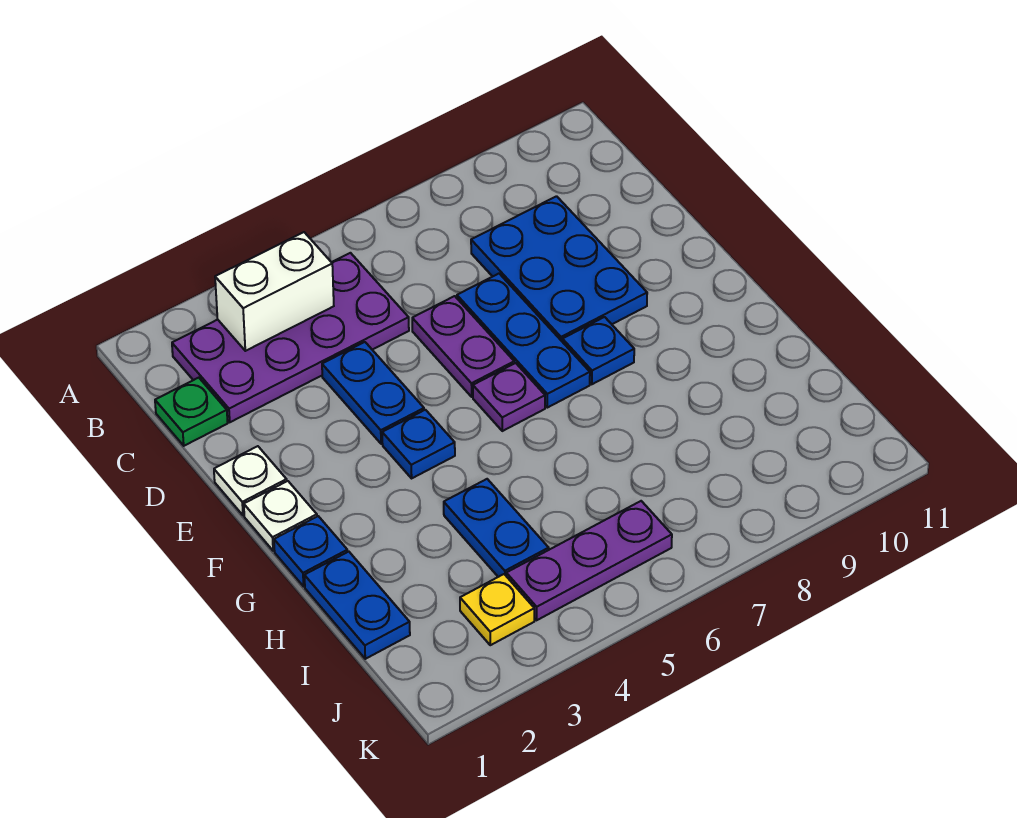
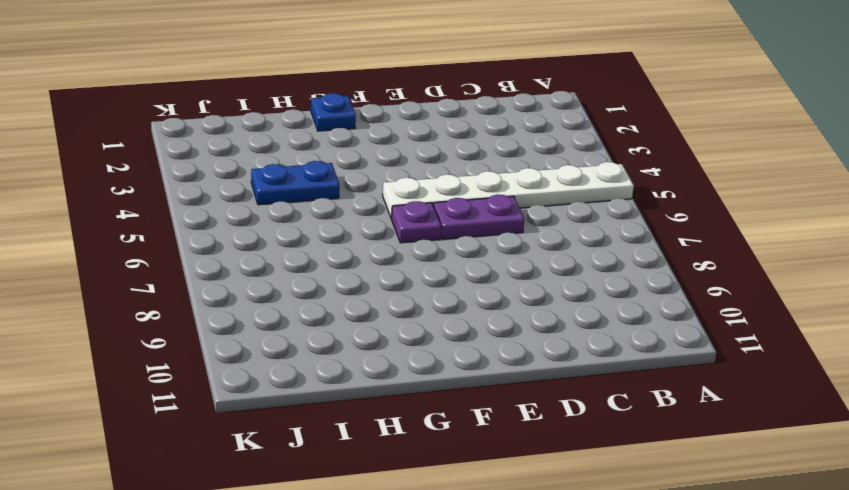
white plate A5:F5 level 1 -> purple plate B2:C5 level 1
none -> green plate C1 level 1
none -> blue plate C8:E9 level 1
none -> blue plate D4:E4 level 1

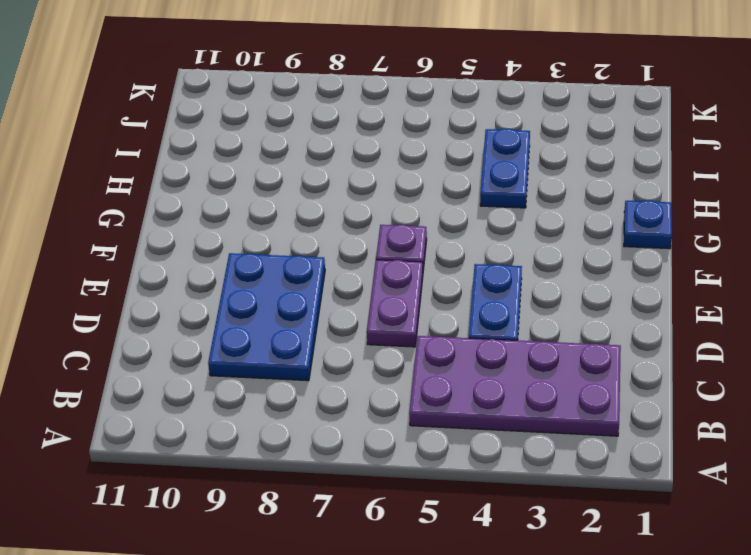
none -> green plate C1 level 1
none -> blue plate D7:F7 level 1
none -> white plate E1 level 1

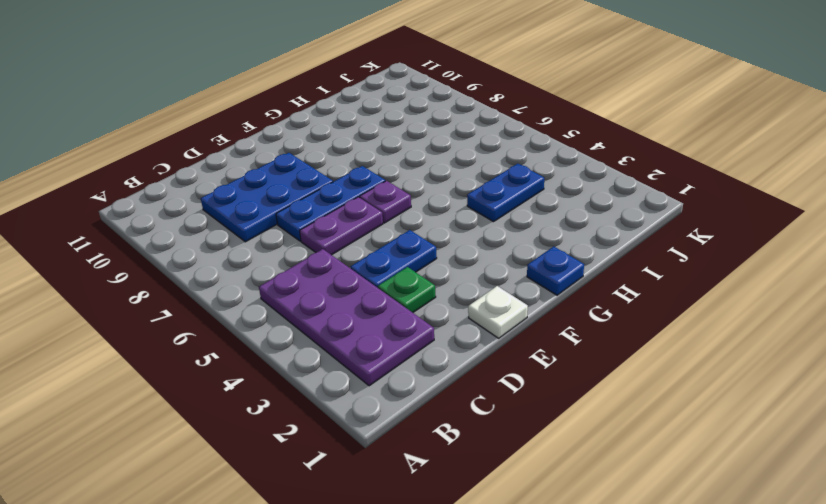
green plate D3 level 1 -> green plate C1 level 1
none -> white plate F1 level 1
none -> blue plate F4 level 1
none -> blue plate F8 level 1

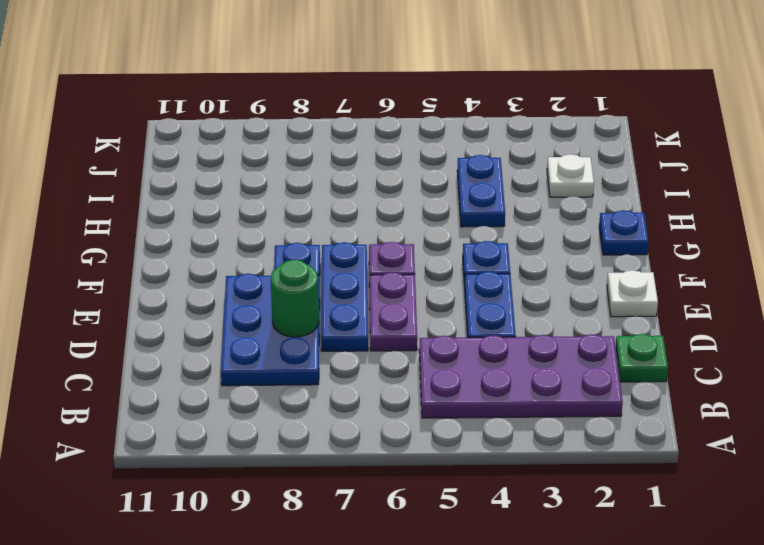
green round brick D8 level 2 -> none
white plate I2 level 1 -> white plate F1 level 1
none -> blue plate H1:I1 level 1
none -> yellow plate J3 level 1
none -> purple plate J4:J6 level 1

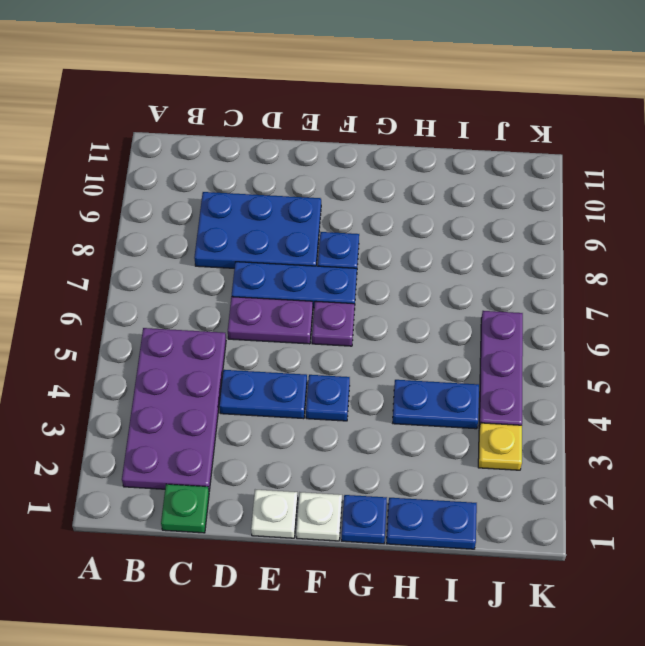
none -> white brick B3:B4 level 2

